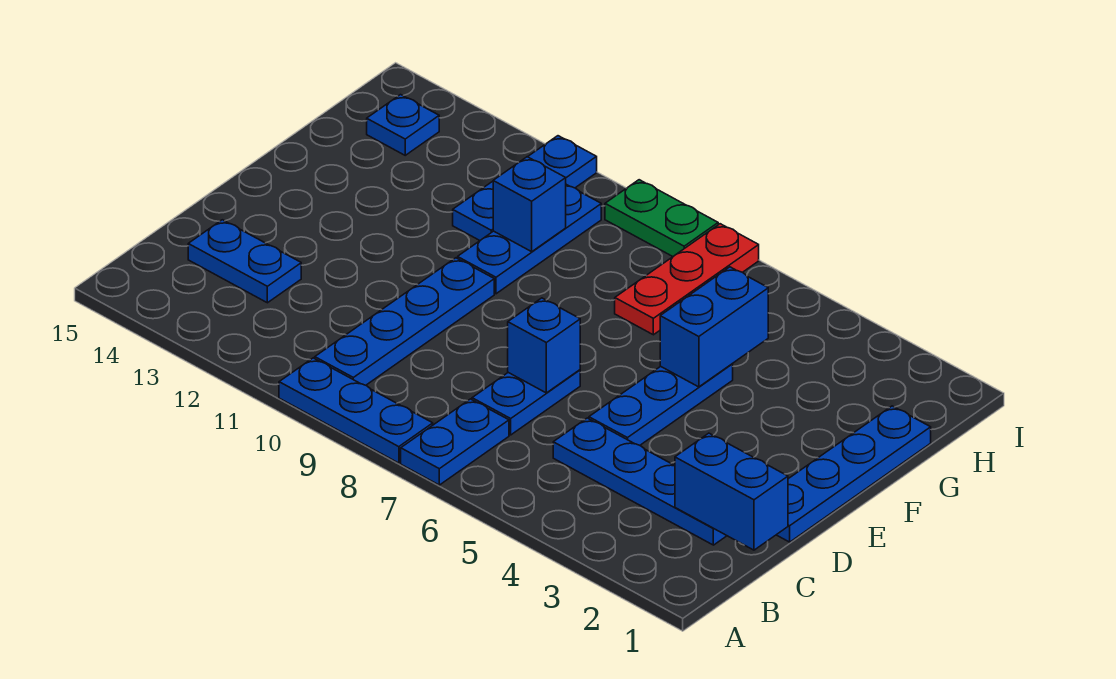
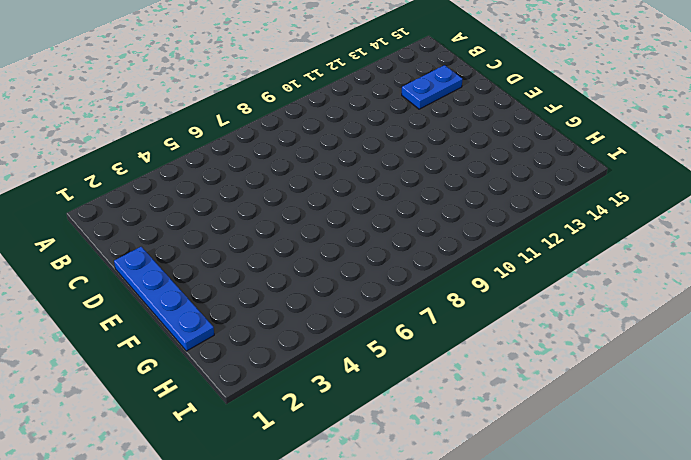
none -> blue plate A7:B7 level 1
none -> blue plate A8:A10 level 1
none -> blue plate B10:E10 level 1

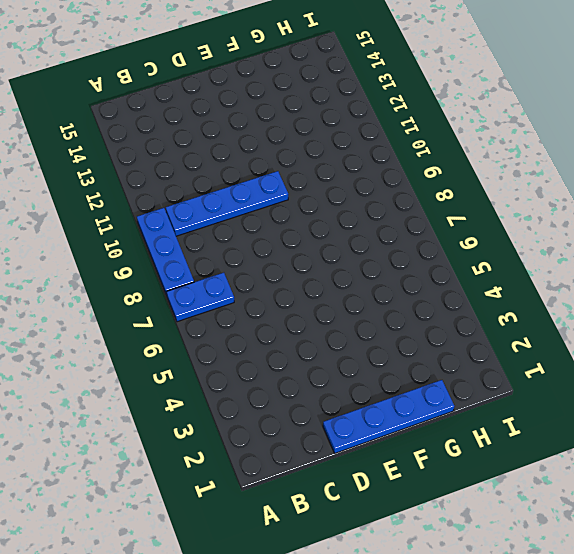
none -> blue plate C2:C5 level 1
none -> blue plate C7:D7 level 1
none -> blue plate C13:C14 level 1

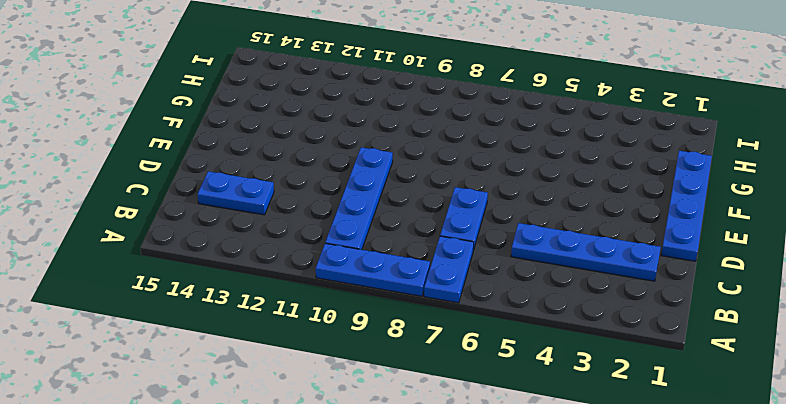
none -> blue plate D5:F5 level 1
none -> blue plate F10:H10 level 1
none -> red plate G7:I7 level 1

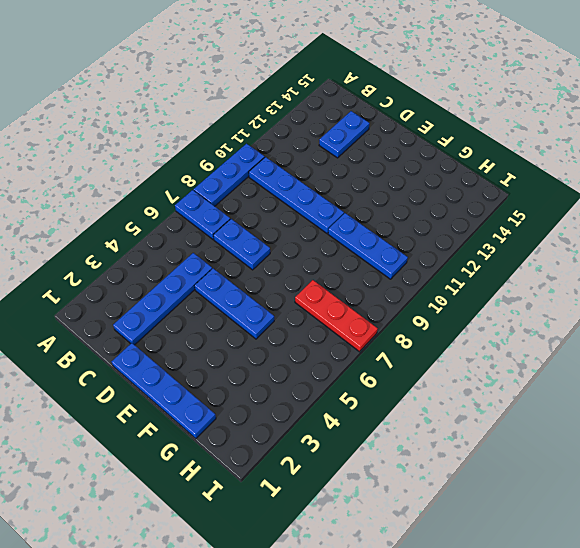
none -> blue plate G11:I11 level 1
none -> blue plate H14 level 1
none -> green plate I8:I9 level 1

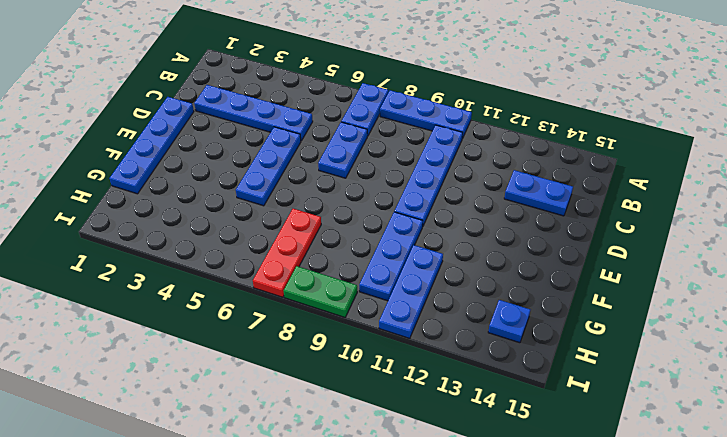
none -> blue brick C1:C2 level 2
none -> blue brick D7 level 2
none -> blue brick F5:G5 level 2

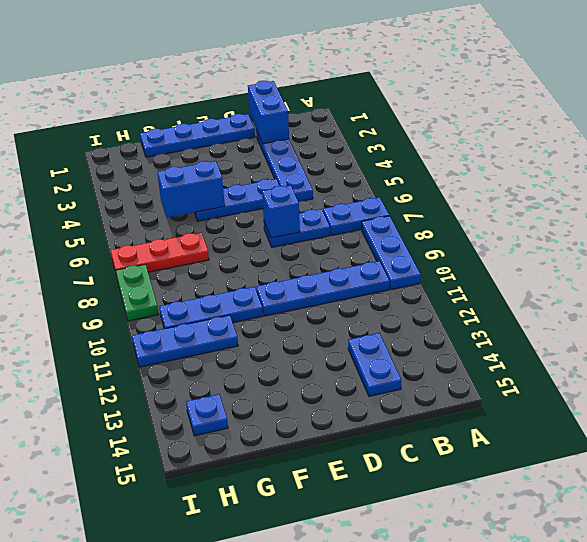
none -> blue brick G10 level 2

